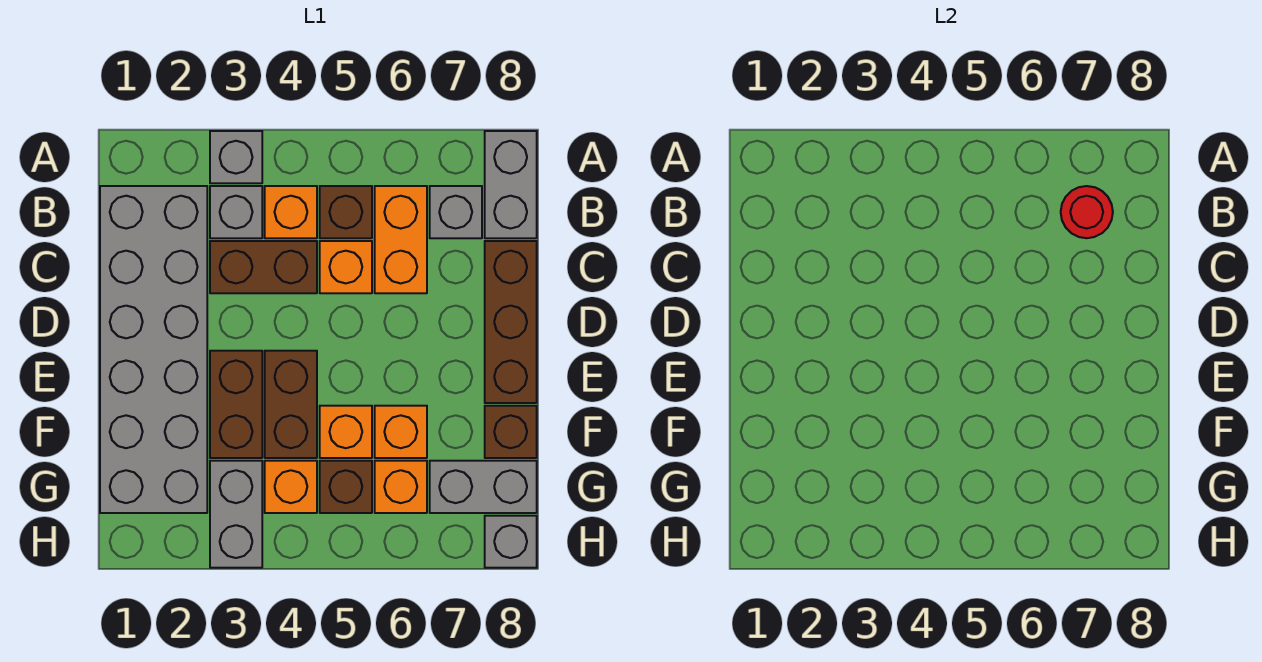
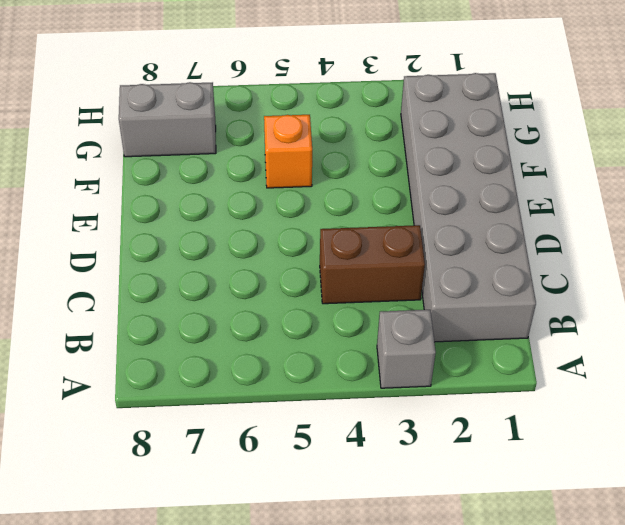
none -> grey brick A8:B8 level 1
none -> grey brick B3 level 1
none -> orange brick B4 level 1

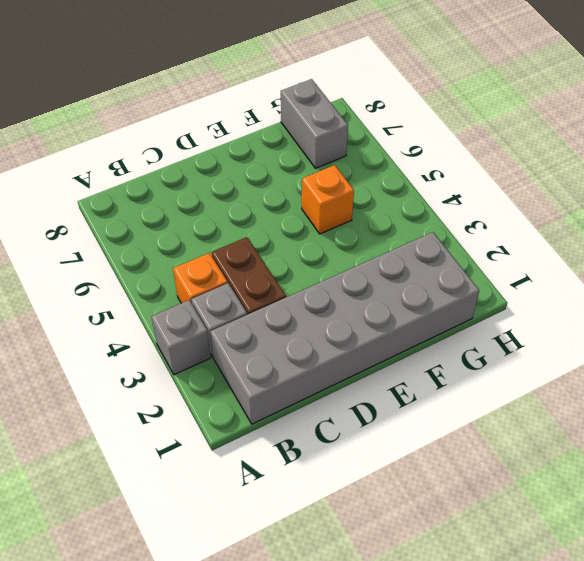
none -> grey brick A8:B8 level 1
none -> brown brick B5 level 1
none -> orange brick B6:C6 level 1

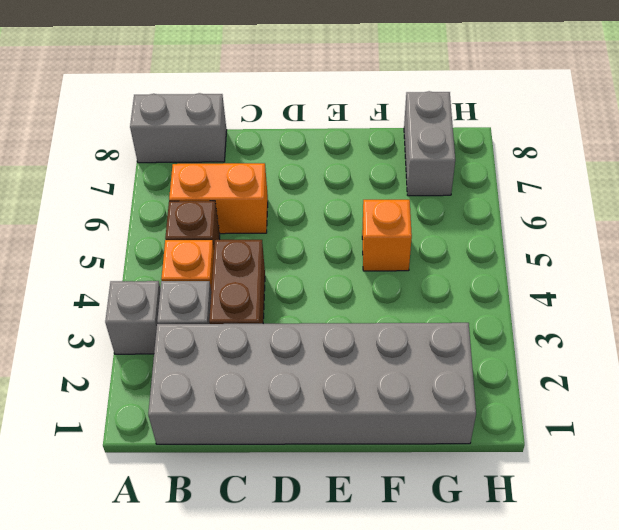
none -> grey brick B7 level 1
none -> orange brick C5 level 1
none -> brown brick C8:E8 level 1

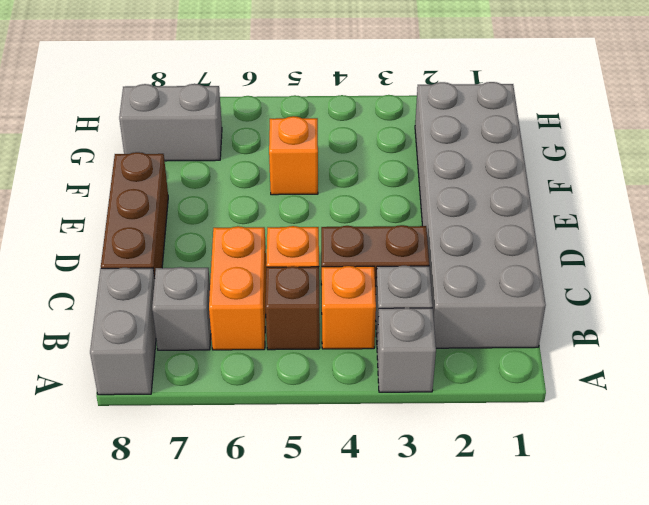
none -> brown brick E3:F3 level 1
none -> brown brick E4:F4 level 1
none -> orange brick F6 level 1

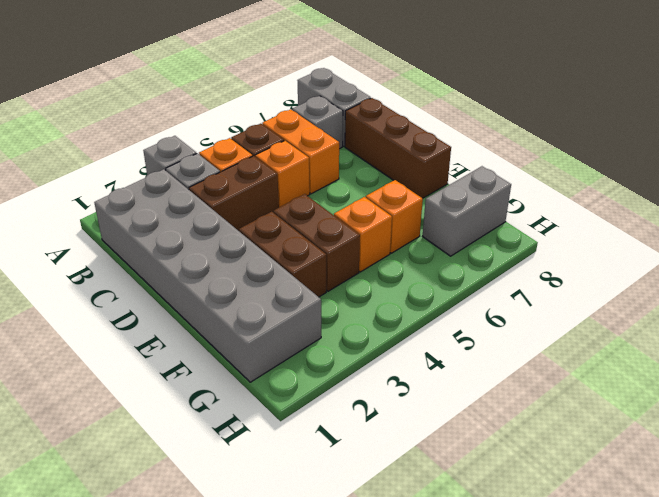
none -> brown brick F8 level 1
none -> grey brick G3:H3 level 1
none -> orange brick G4 level 1

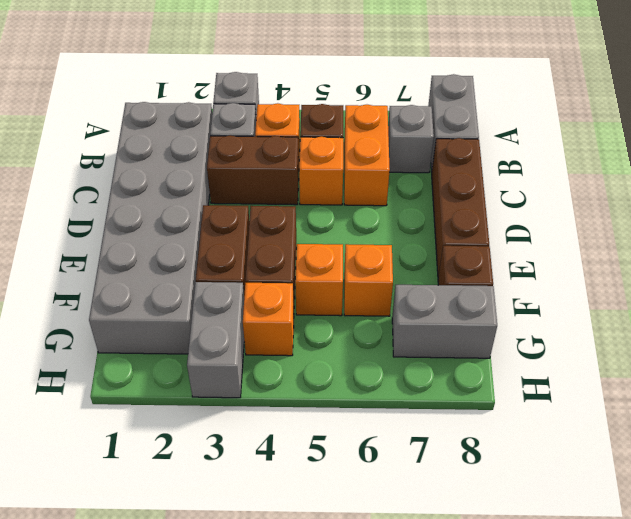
none -> brown brick G5 level 1
none -> orange brick G6 level 1
none -> grey brick H8 level 1

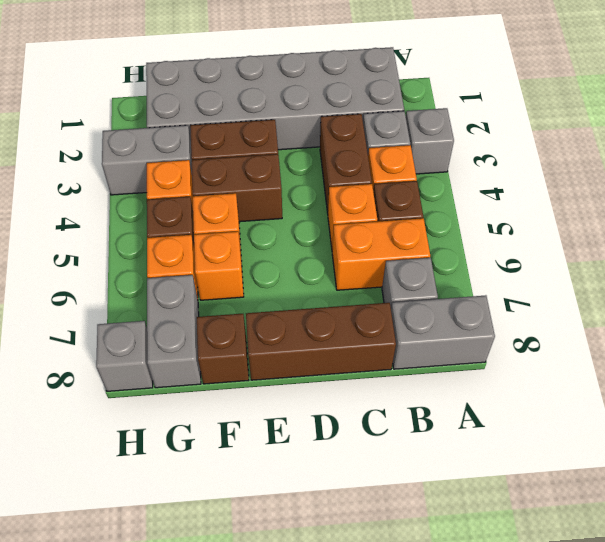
none -> red round brick B7 level 2

